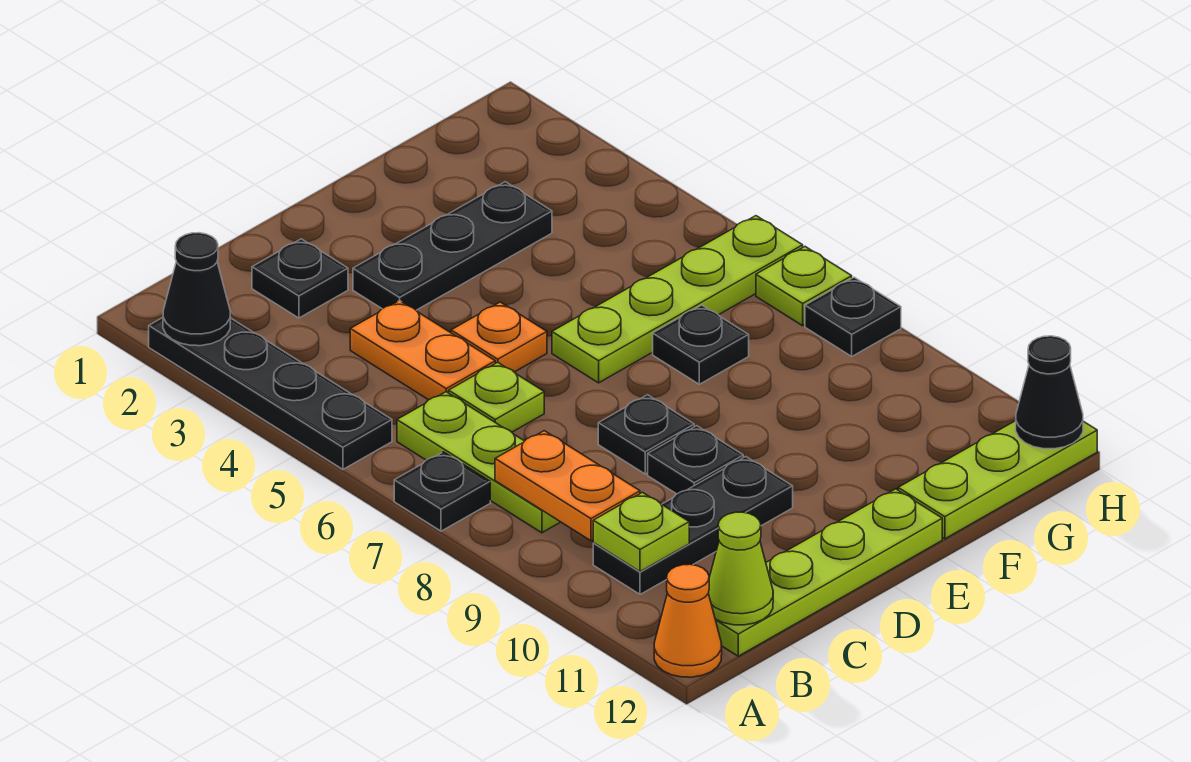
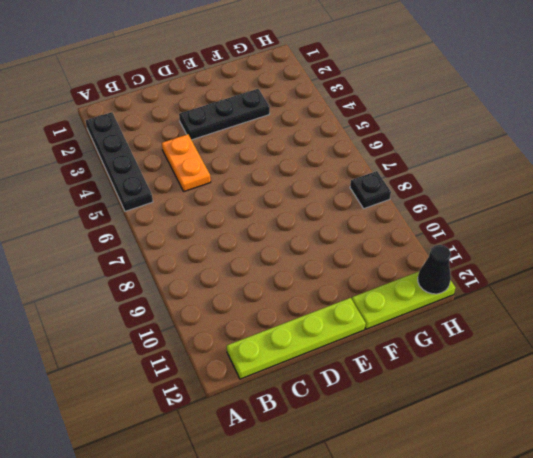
none -> black plate A7 level 1
none -> orange cone A12 level 1
none -> lime plate B6:B8 level 1

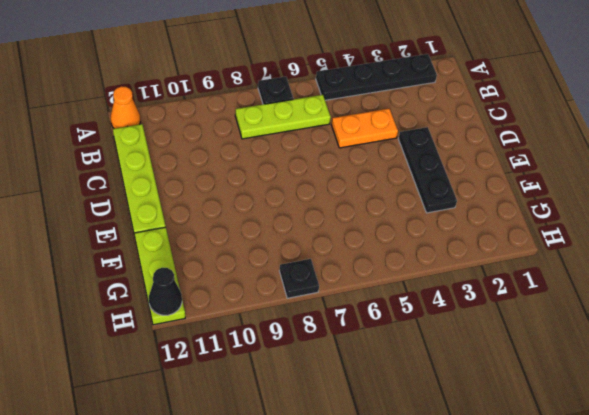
none -> black plate B10:D10 level 1
none -> black plate C2 level 1
none -> lime plate C6 level 1

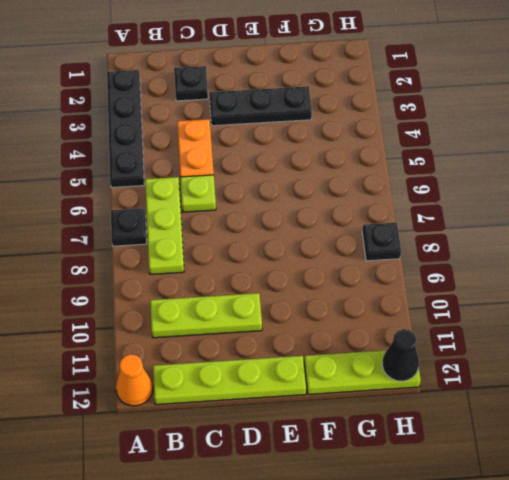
lime plate B10:D10 level 1 -> black plate B10:D10 level 1
none -> orange plate D5 level 1
none -> black plate D8 level 1
none -> black plate D9 level 1

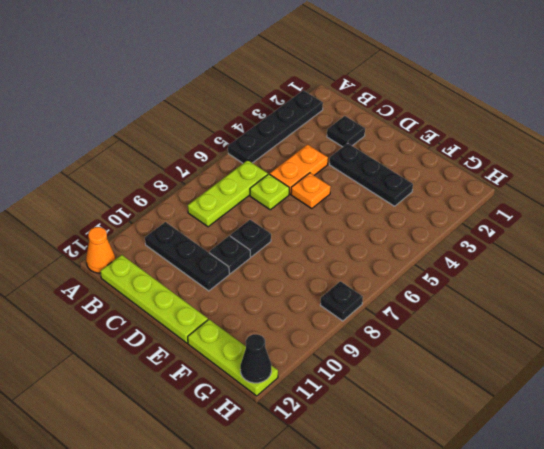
none -> black plate A7 level 1
none -> lime plate E6:H6 level 1
none -> black plate F7 level 1

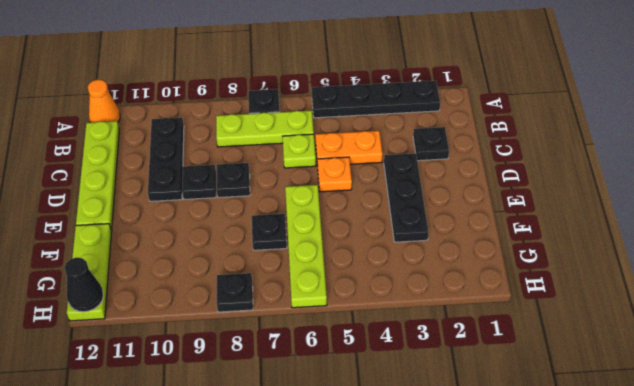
none -> lime plate H7 level 1
none -> black cone A2 level 2
none -> orange plate B8:B9 level 2

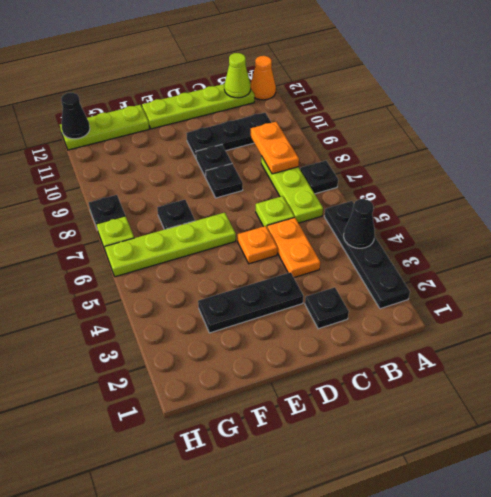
black cone A4 level 2 -> black cone A2 level 2
none -> lime plate B10 level 2

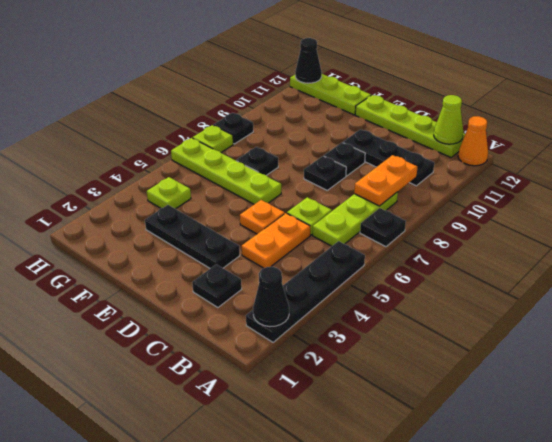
lime plate G4 level 1 -> lime plate B10 level 2

